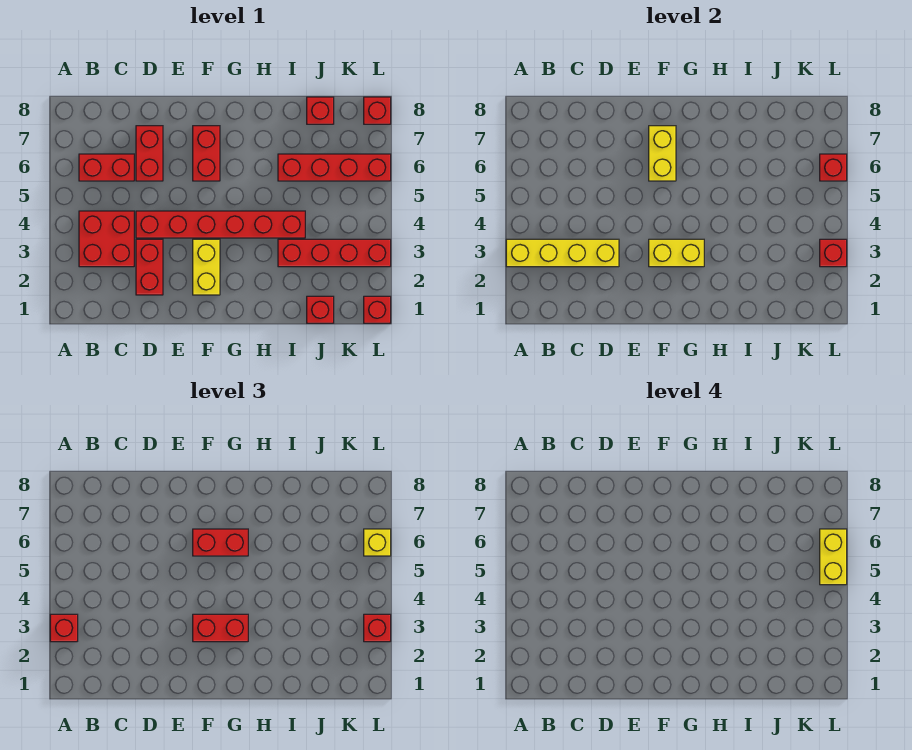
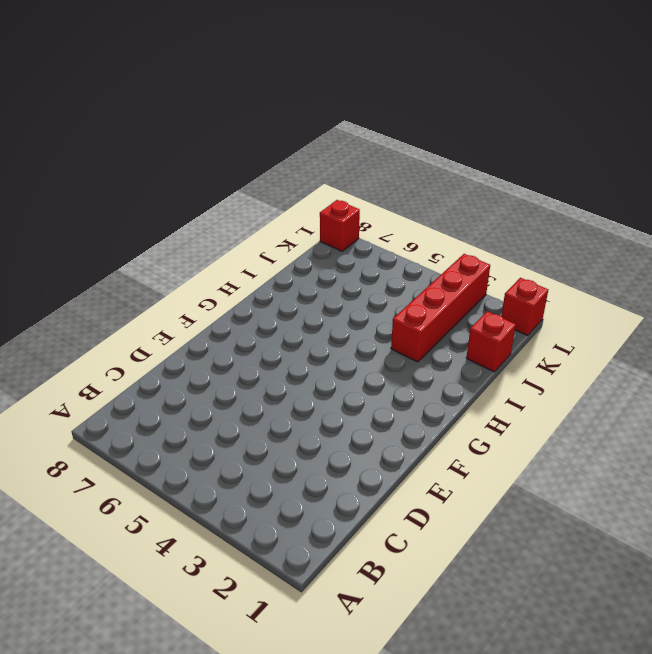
none -> red brick B3:C4 level 1
none -> red brick B6:C6 level 1
none -> red brick D2:D3 level 1

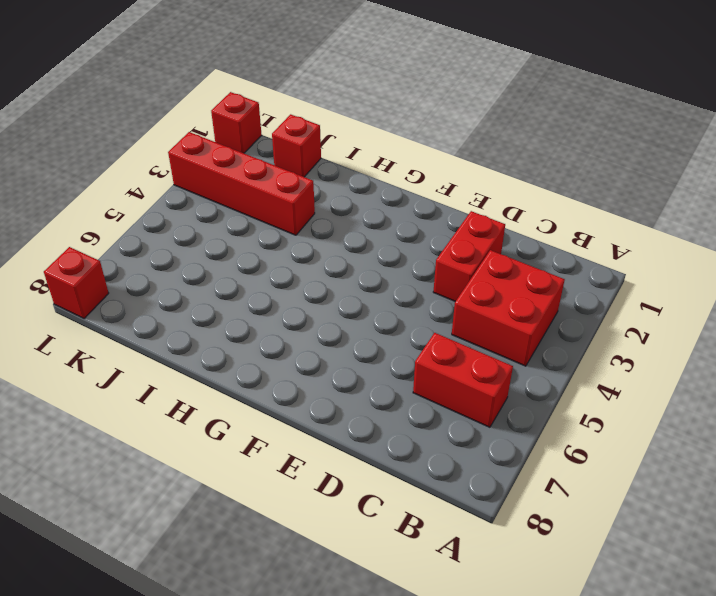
none -> red brick D4:I4 level 1
none -> red brick D6:D7 level 1
none -> yellow brick F2:F3 level 1

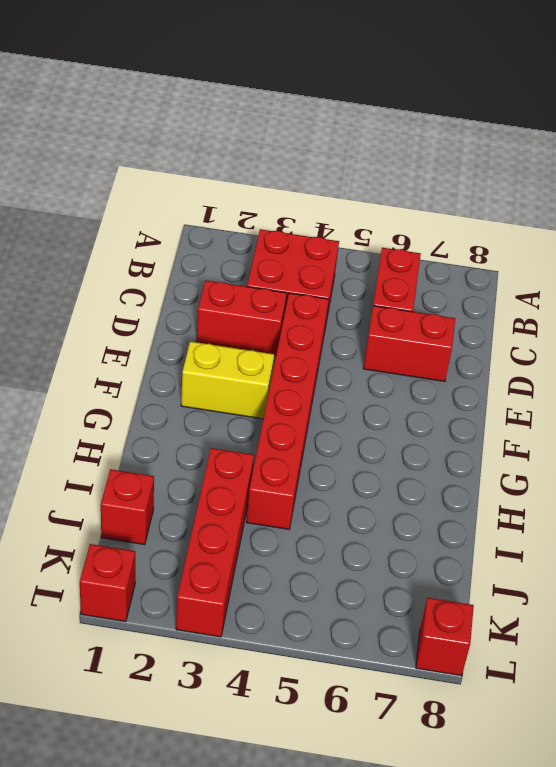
none -> red brick F6:F7 level 1
none -> red brick I6:L6 level 1
none -> red brick J8 level 1

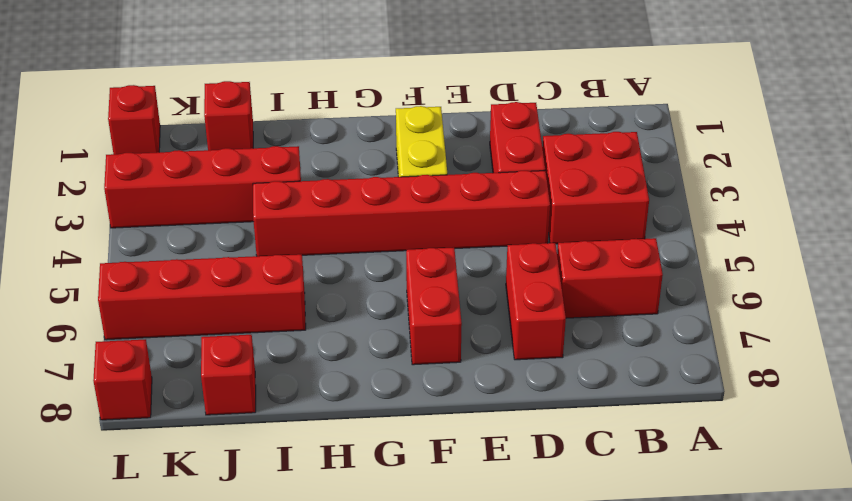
none -> yellow brick A3:D3 level 2
none -> yellow brick F3:G3 level 2
none -> yellow brick F6:F7 level 2

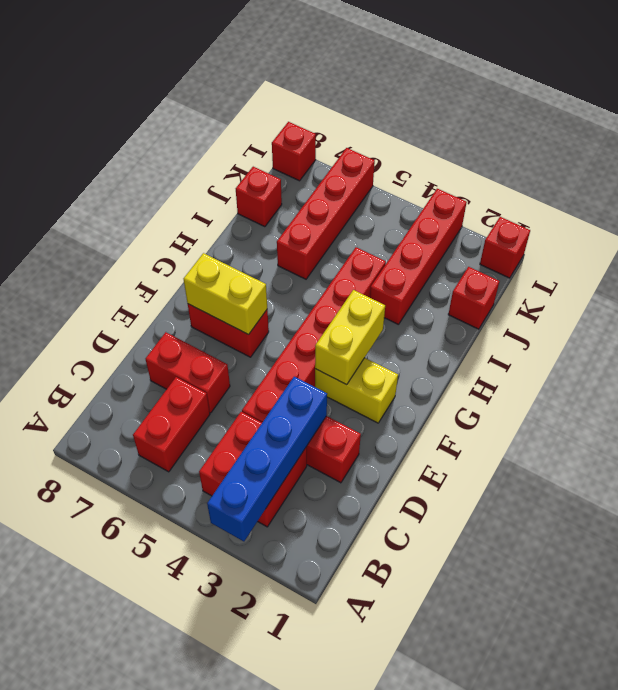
blue brick A3:D3 level 2 -> yellow brick A3:D3 level 2
none -> red brick L3 level 2
none -> red brick L6 level 2
none -> red brick A3 level 3

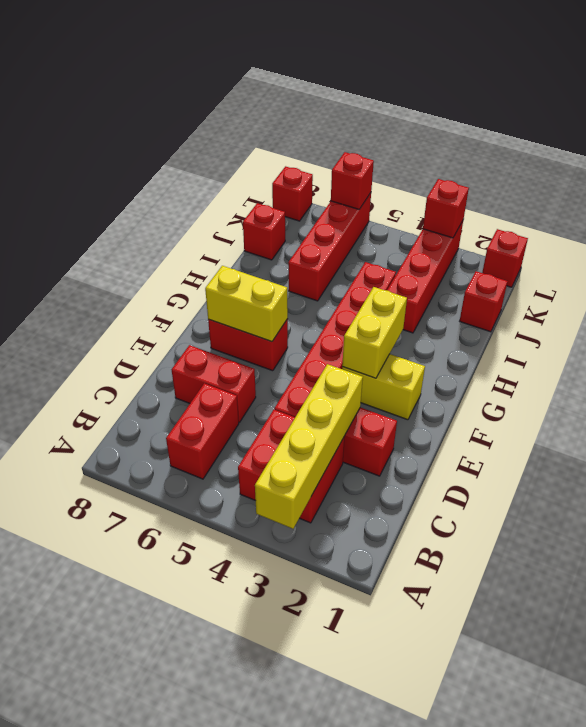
none -> red brick A3 level 3
none -> red brick F3:G3 level 3
none -> red brick F6:G6 level 3

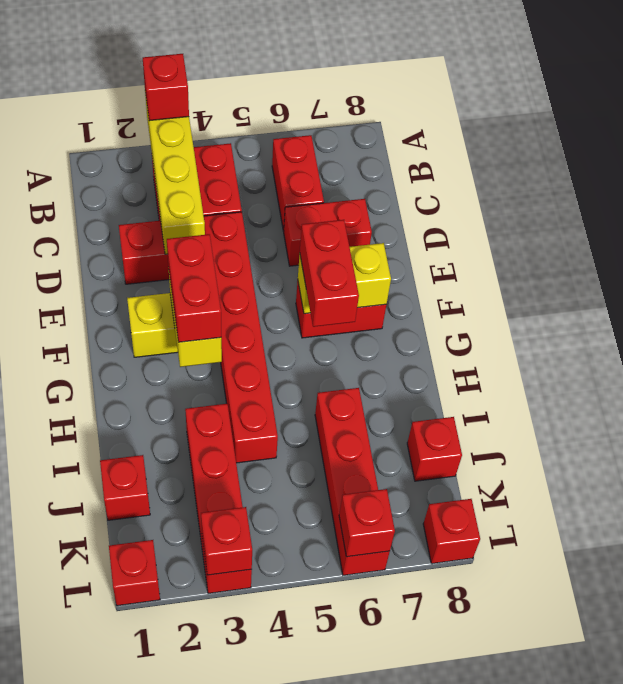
none -> red brick L3 level 3
none -> yellow brick L6 level 3
none -> yellow brick L5:L6 level 4

